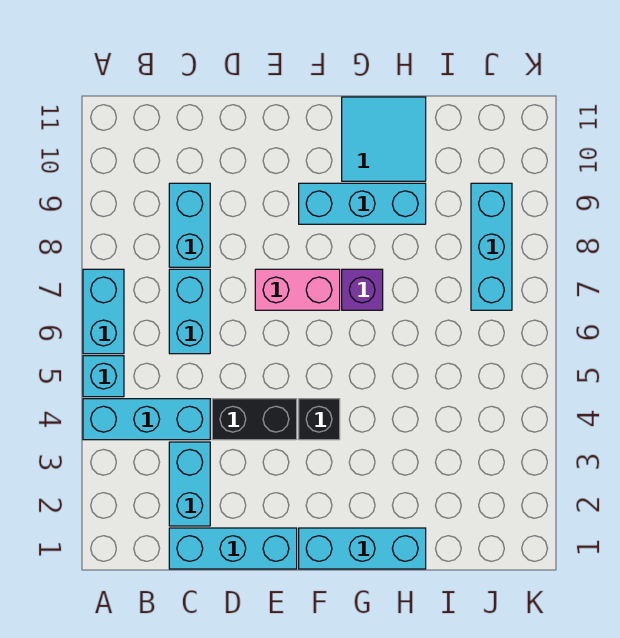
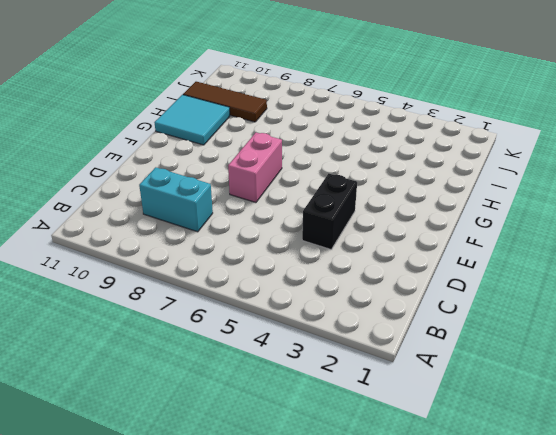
brown tile I9:I11 level 1 -> none
none -> cyan brick A4:C4 level 1
none -> cyan brick A5 level 1
none -> cyan brick A6:A7 level 1

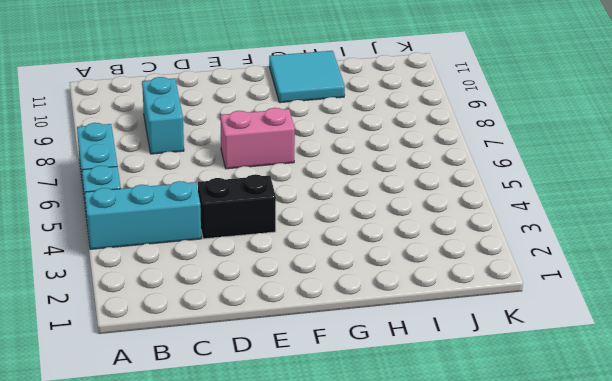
none -> cyan brick C1:E1 level 1
none -> cyan brick C2:C3 level 1
none -> cyan brick C6:C7 level 1

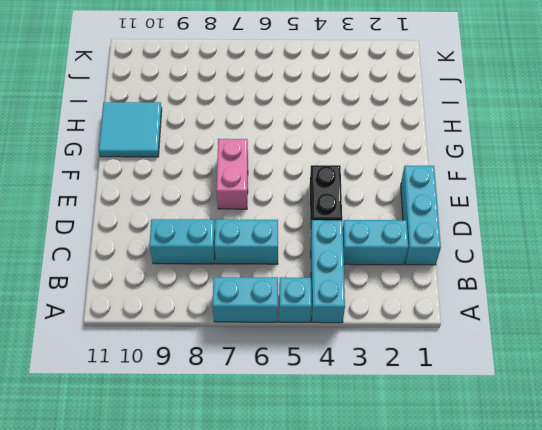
none -> cyan brick F1:H1 level 1
none -> black brick F4 level 1
none -> cyan brick F9:H9 level 1

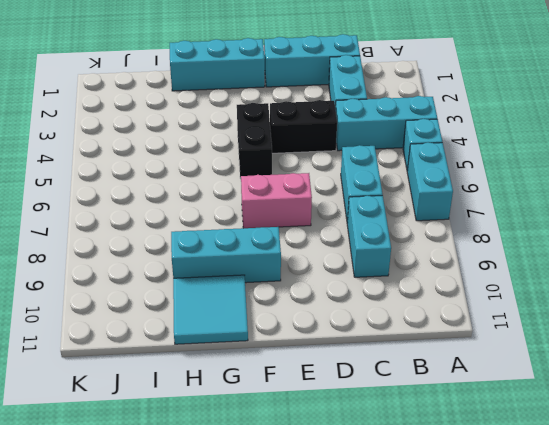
black brick F4:F5 level 1 -> black brick F4 level 1
none -> purple brick G7 level 1
none -> cyan brick J7:J9 level 1

